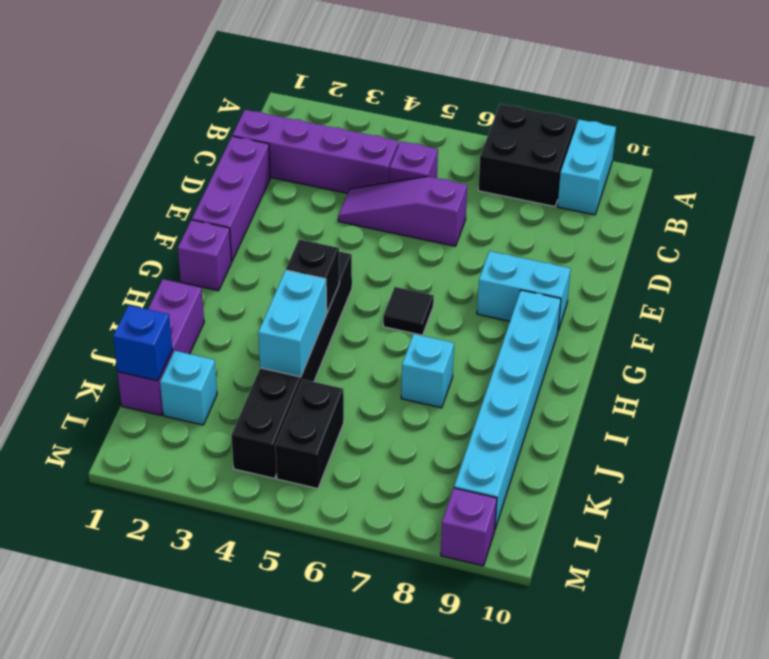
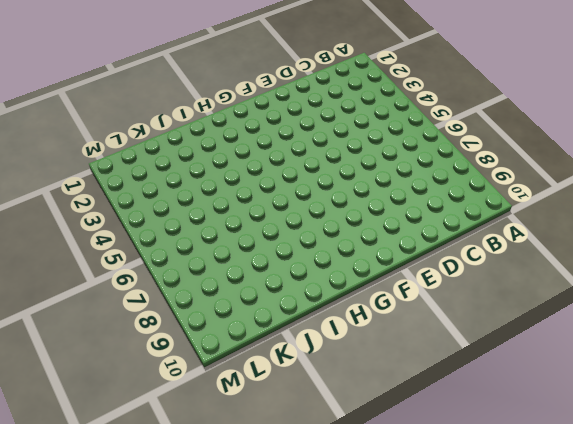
none -> black brick A7:B8 level 1
none -> cyan brick A9:B9 level 1
none -> purple brick C1:C4 level 1

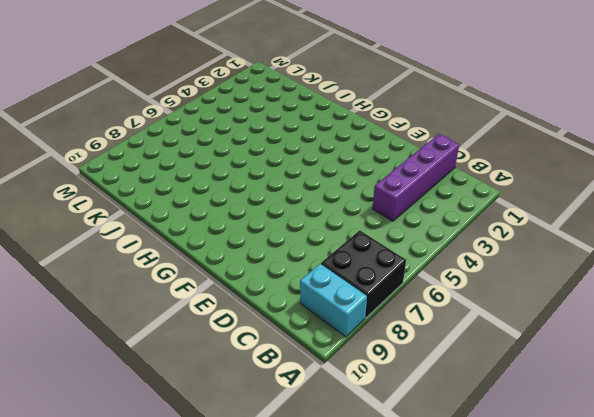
none -> purple brick C5 level 1
none -> purple brick D1:F1 level 1
none -> purple slope D4:D6 level 1 top 6

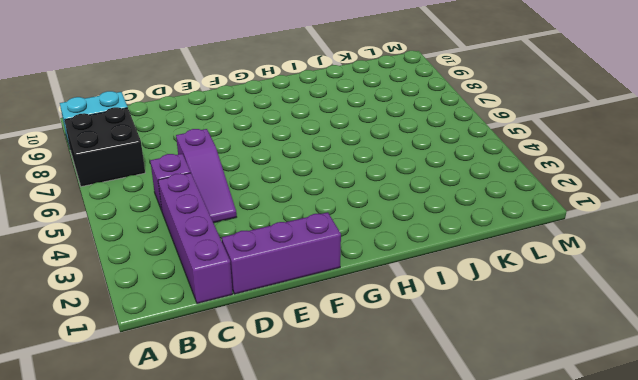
none -> cyan brick F8:F9 level 1
none -> purple brick G1 level 1
none -> black brick G4:L4 level 1

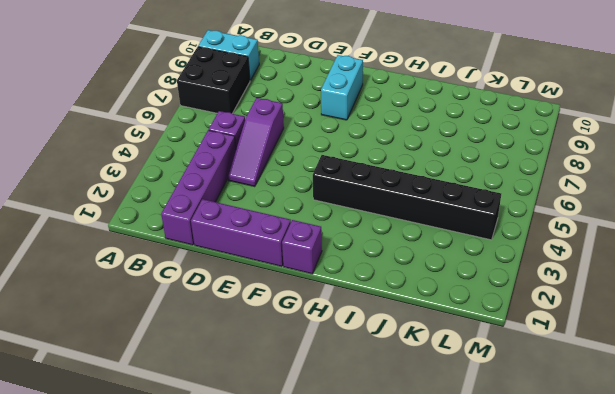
none -> black tile G6 level 1
none -> cyan brick G9:L9 level 1
none -> purple brick I1:K1 level 1

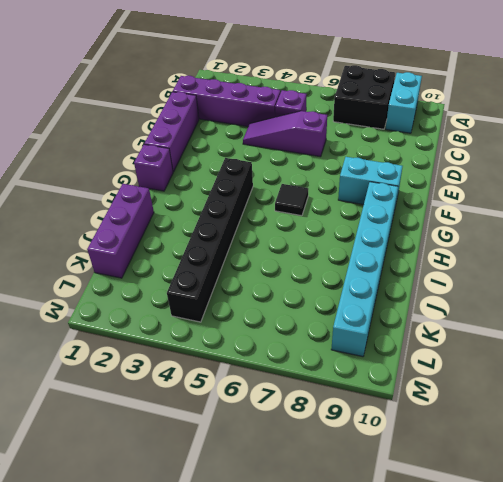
none -> cyan brick I7 level 1
none -> cyan brick K2 level 1
none -> black brick K5:L5 level 1

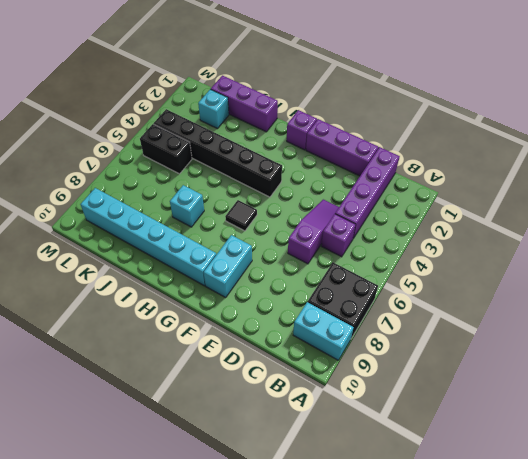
none -> purple brick M9 level 1
none -> black brick H4 level 2
none -> cyan brick I4:J4 level 2

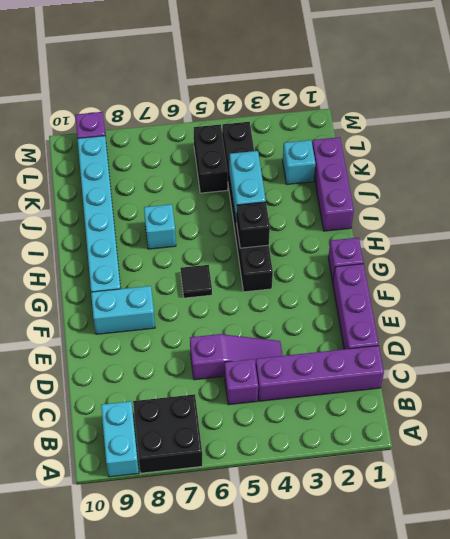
none -> blue brick K1 level 2

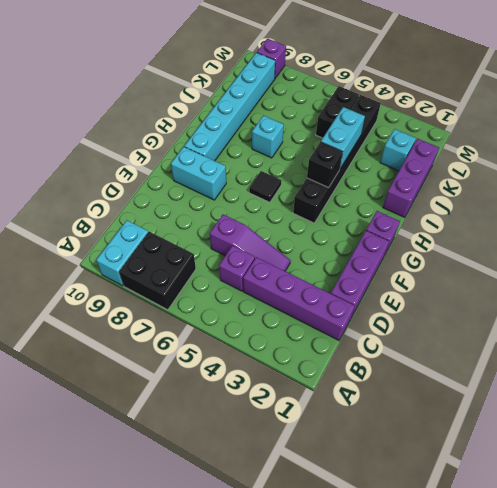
none -> blue brick K1 level 2

